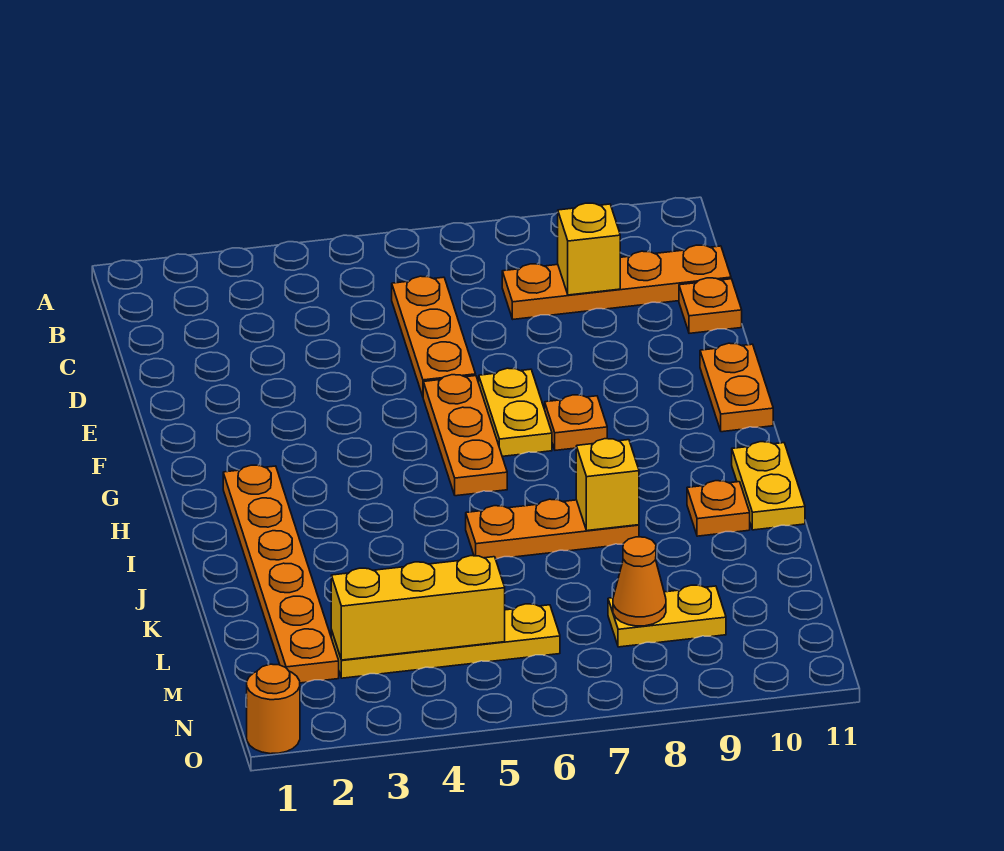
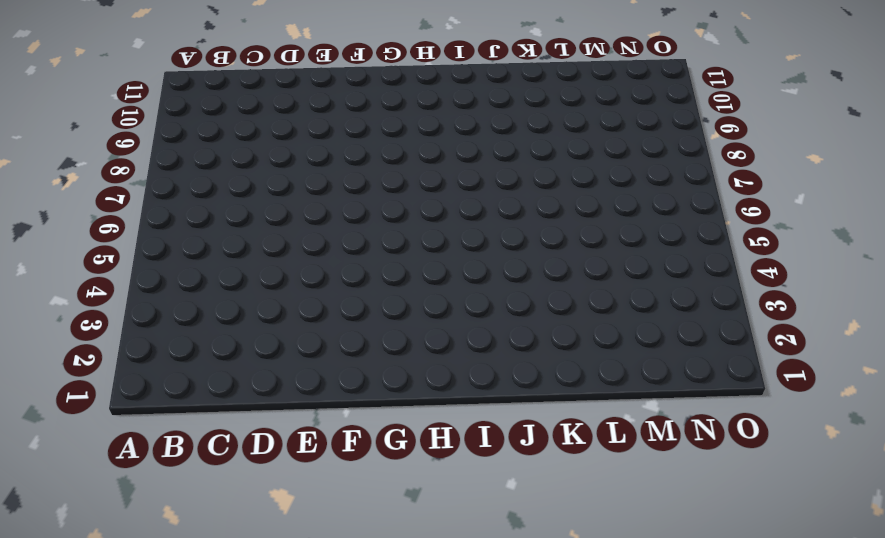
none -> orange plate C6:E6 level 1
none -> orange plate C8:C11 level 1
none -> orange plate D11 level 1

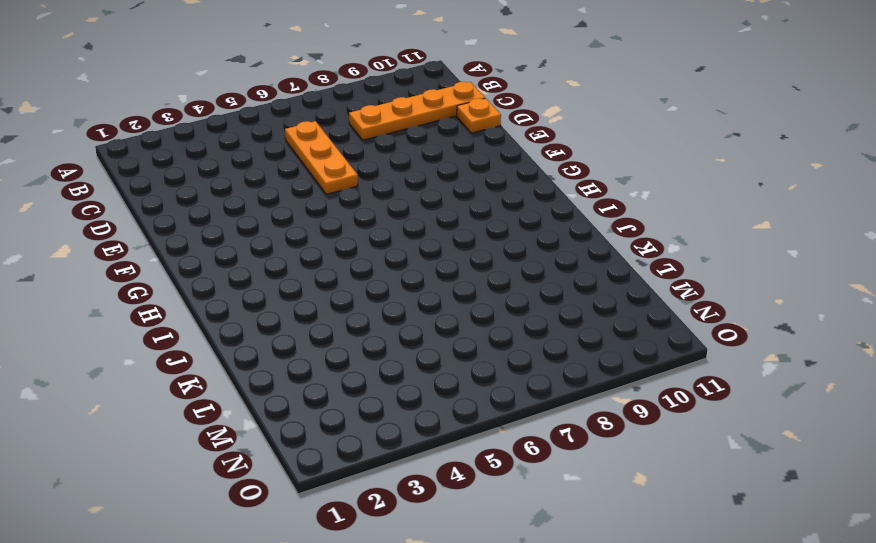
none -> orange plate F6:H6 level 1
none -> yellow plate F7:G7 level 1
none -> orange plate F11:G11 level 1

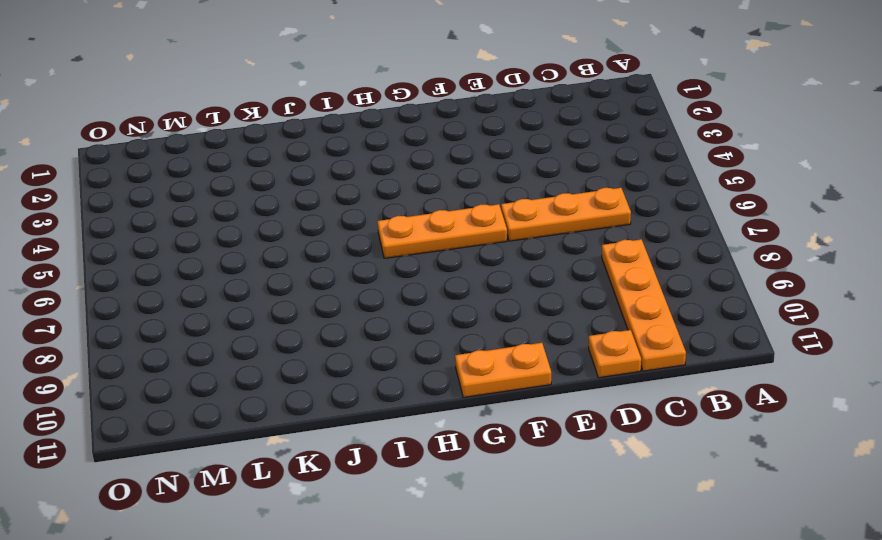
none -> yellow plate F7:G7 level 1
none -> orange plate G8 level 1
none -> orange plate H2:M2 level 1

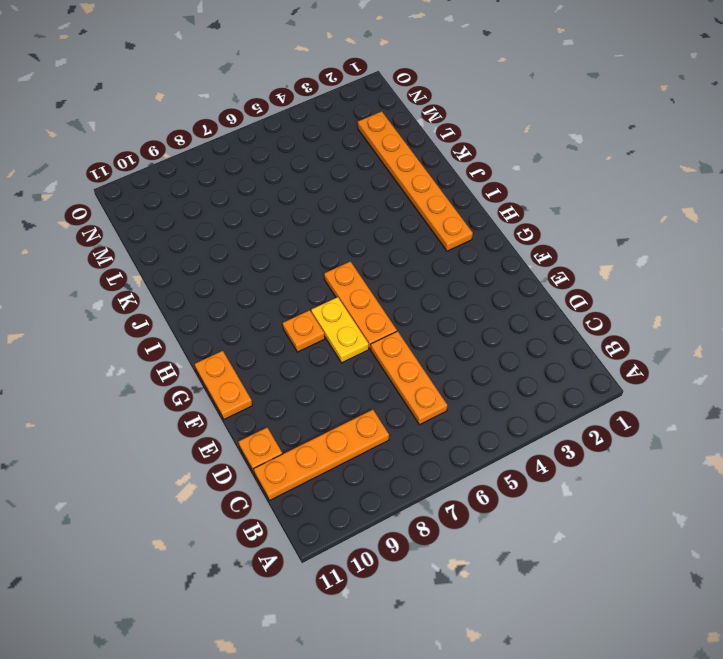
none -> yellow plate I11:J11 level 1
none -> orange plate J6:J8 level 1
none -> orange plate J10 level 1

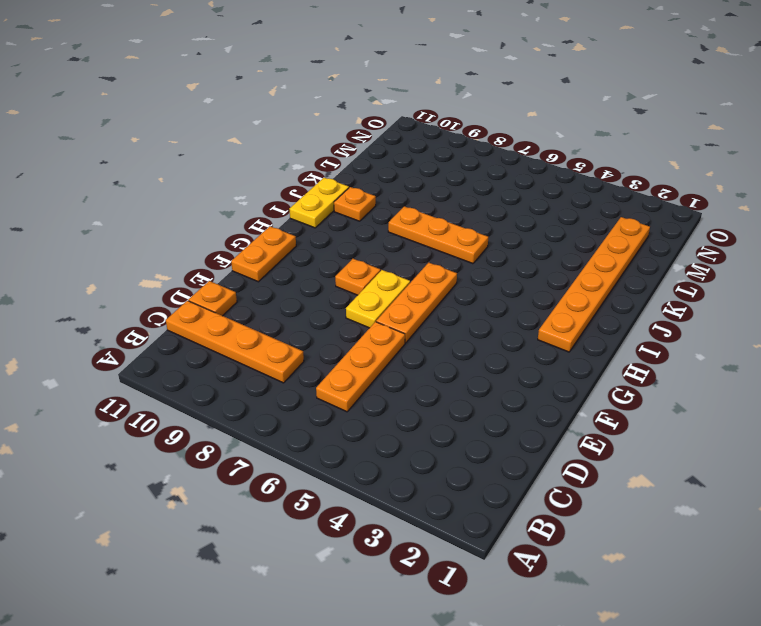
none -> yellow plate M3:M6 level 1
none -> yellow plate M8:M9 level 1
none -> orange round brick O1 level 1

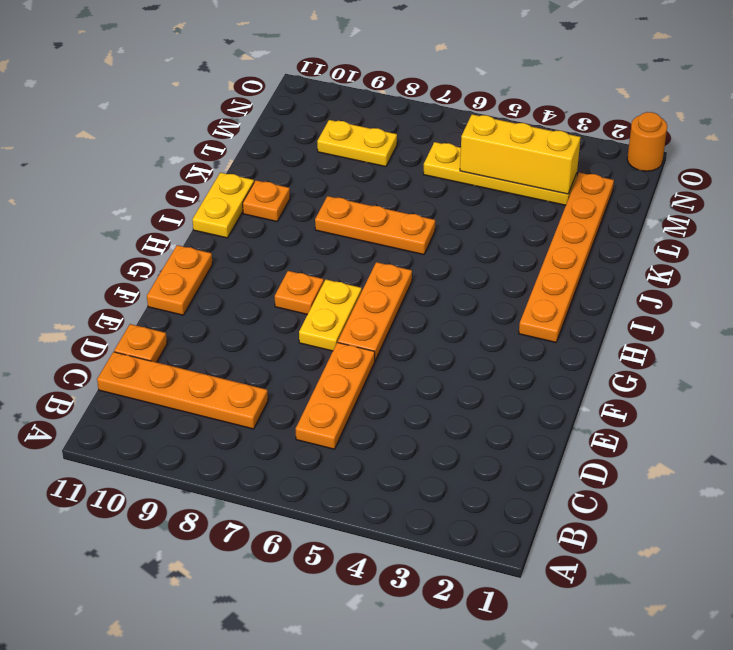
none -> yellow brick C9 level 2
none -> yellow brick J8 level 2
none -> orange cone M8 level 2

